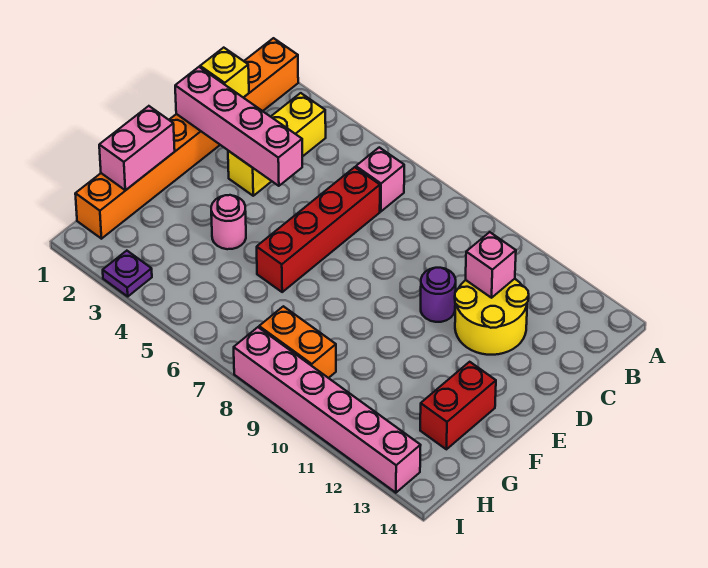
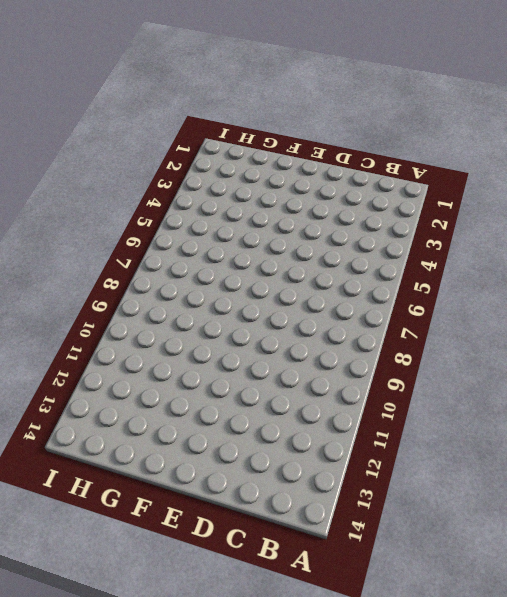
none -> orange brick A1:H1 level 1
none -> yellow brick B3:D3 level 1
none -> pink brick B6 level 1

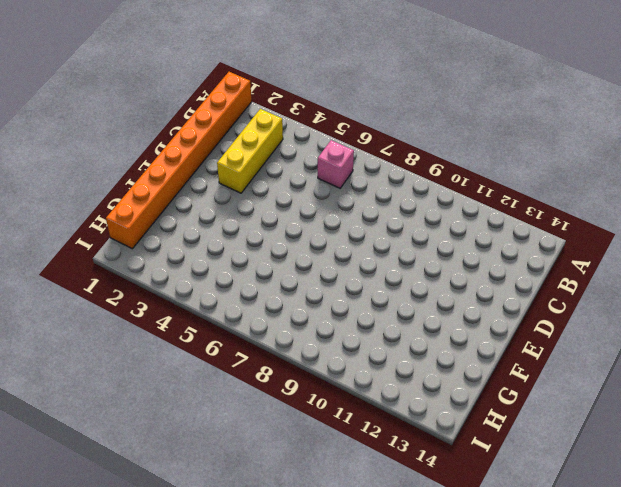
none -> red brick C6:F6 level 1
none -> yellow round brick C11:D12 level 1
none -> purple round brick D10 level 1

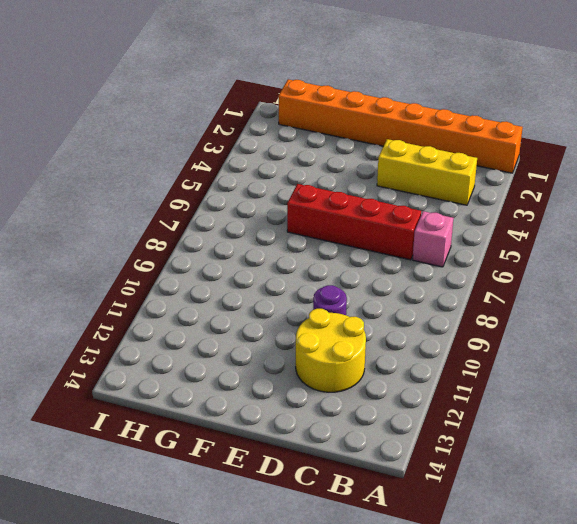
none -> pink round brick F4 level 1
none -> red brick F13:G13 level 1
none -> orange brick H8:H9 level 1

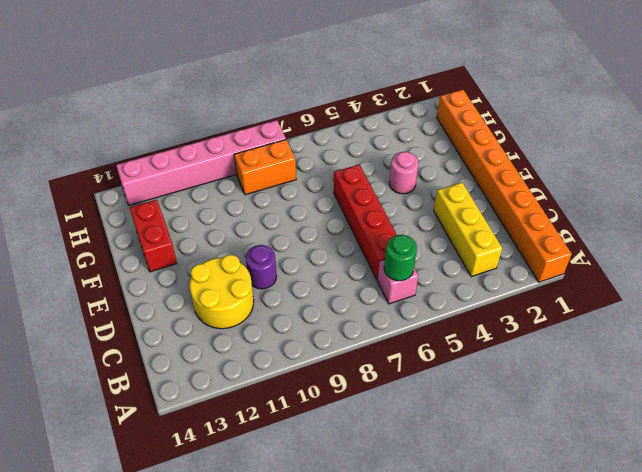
green round brick B6 level 2 -> none
none -> purple plate I3 level 1
none -> yellow brick C1 level 2
none -> pink brick C11 level 2

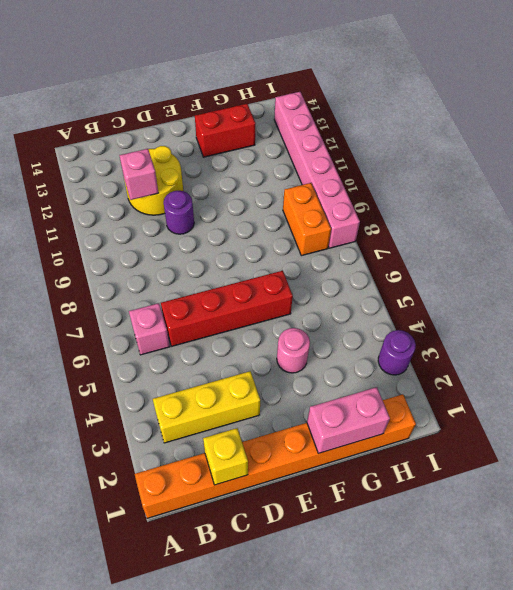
purple round brick I3 level 1 -> purple plate I3 level 1
none -> pink brick D1:D4 level 2

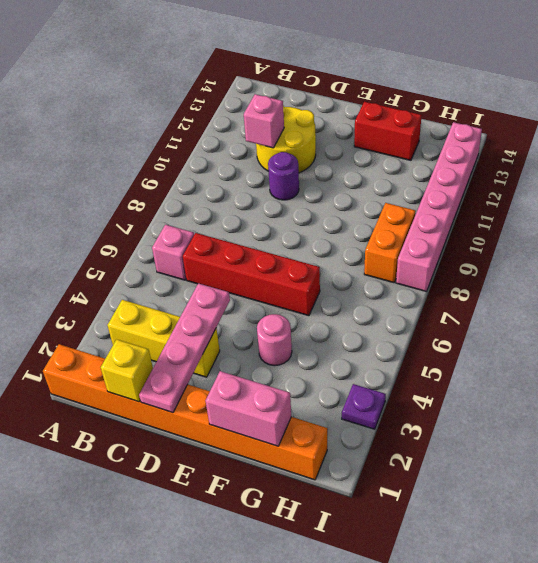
pink plate D1:D4 level 2 -> pink brick D1:D4 level 2

